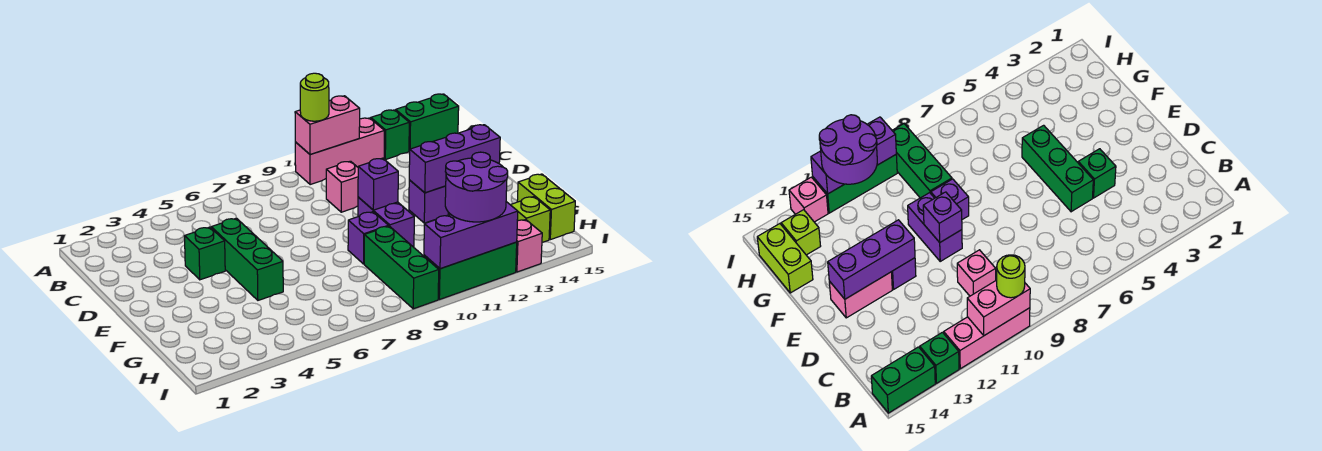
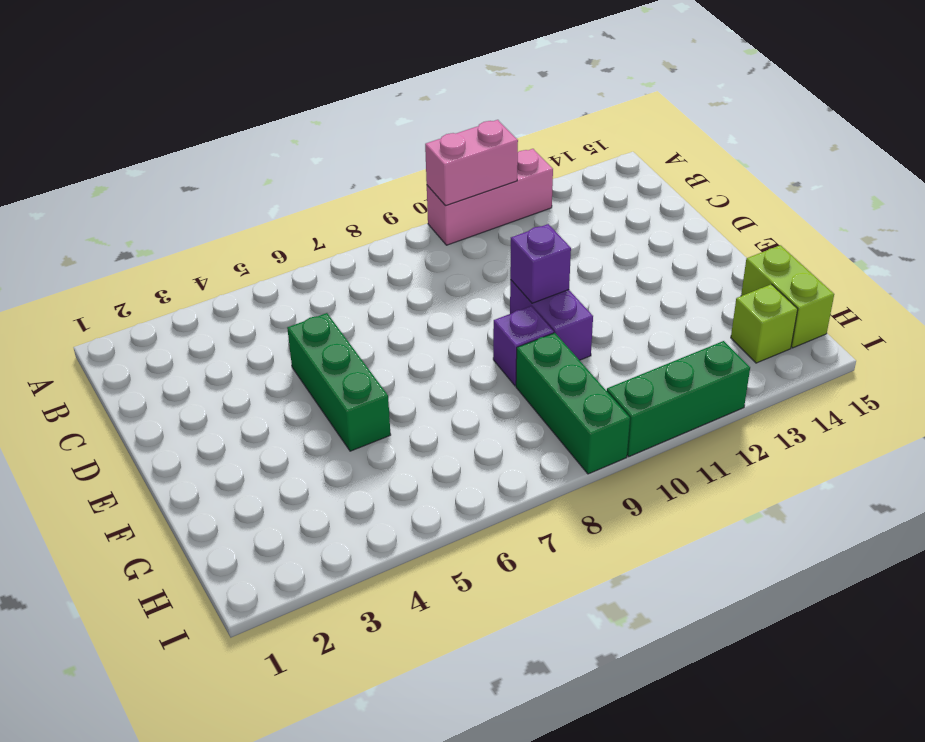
none -> green brick A13 level 1
none -> green brick A14:A15 level 1
none -> pink brick C10 level 1

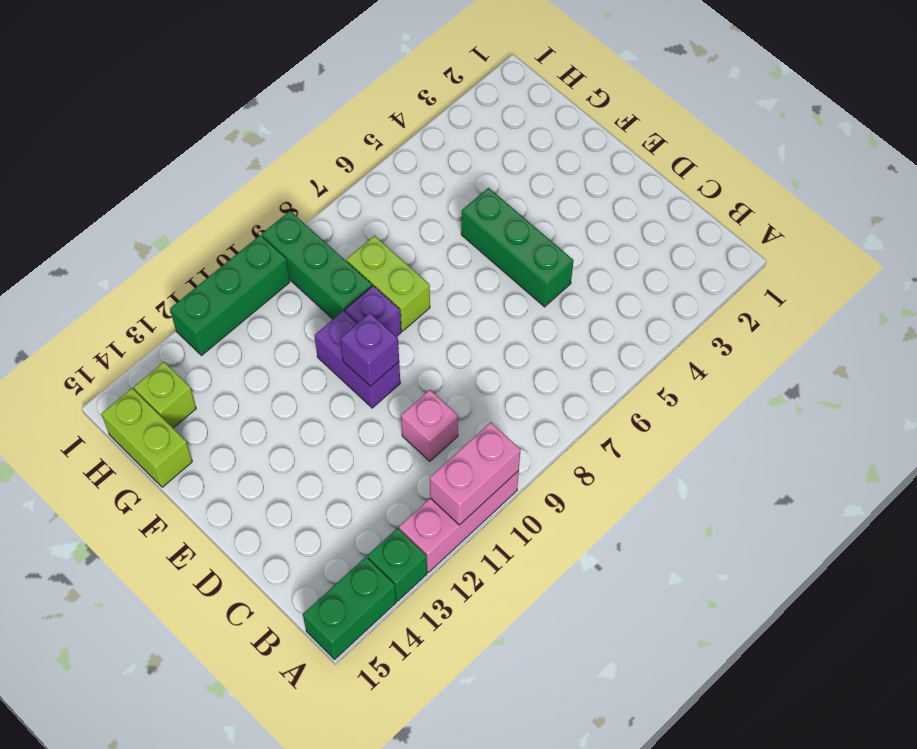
lime brick F8:G8 level 1 -> none
none -> green brick D4 level 1
none -> purple brick E12 level 1
none -> pink brick E13:E14 level 1

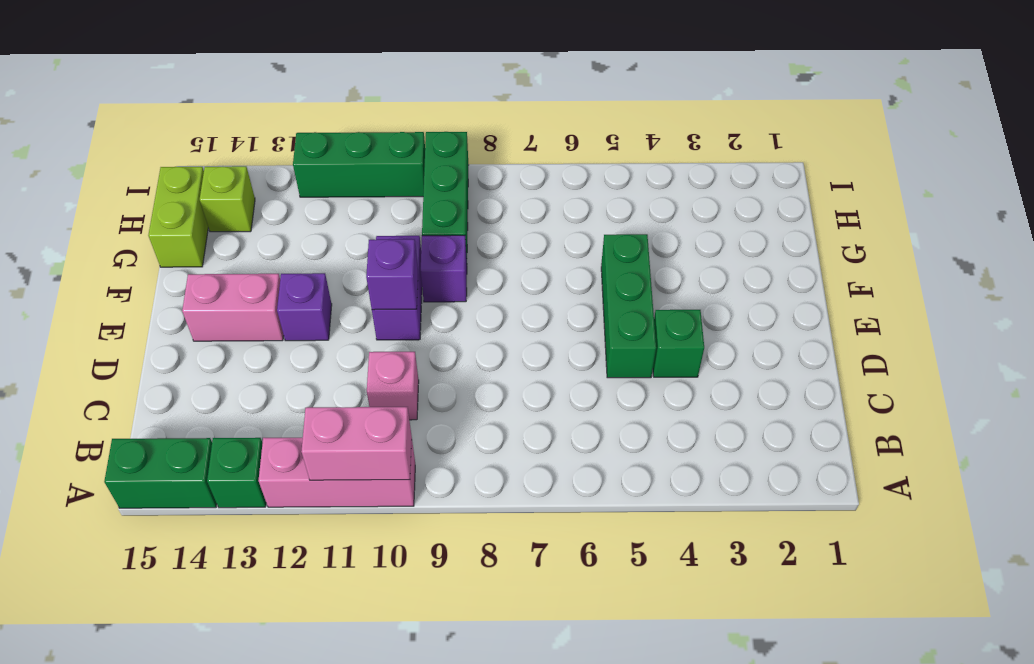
none -> pink brick I13 level 1
none -> purple brick E12:E14 level 2
none -> purple brick I10:I12 level 2

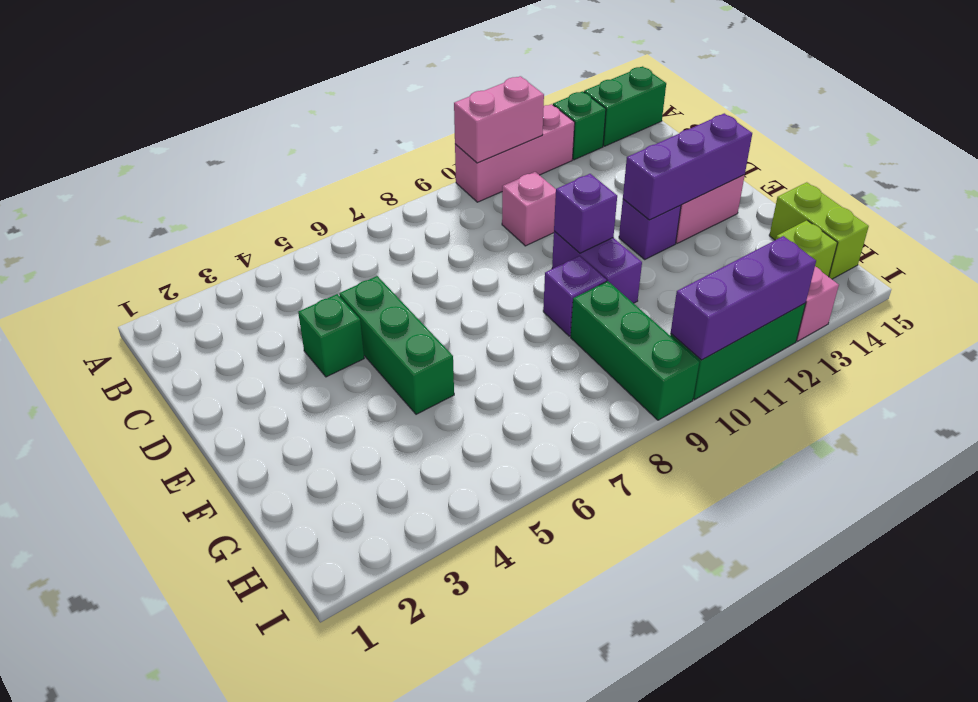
none -> lime round brick A10 level 3
none -> purple round brick H11:I12 level 3

